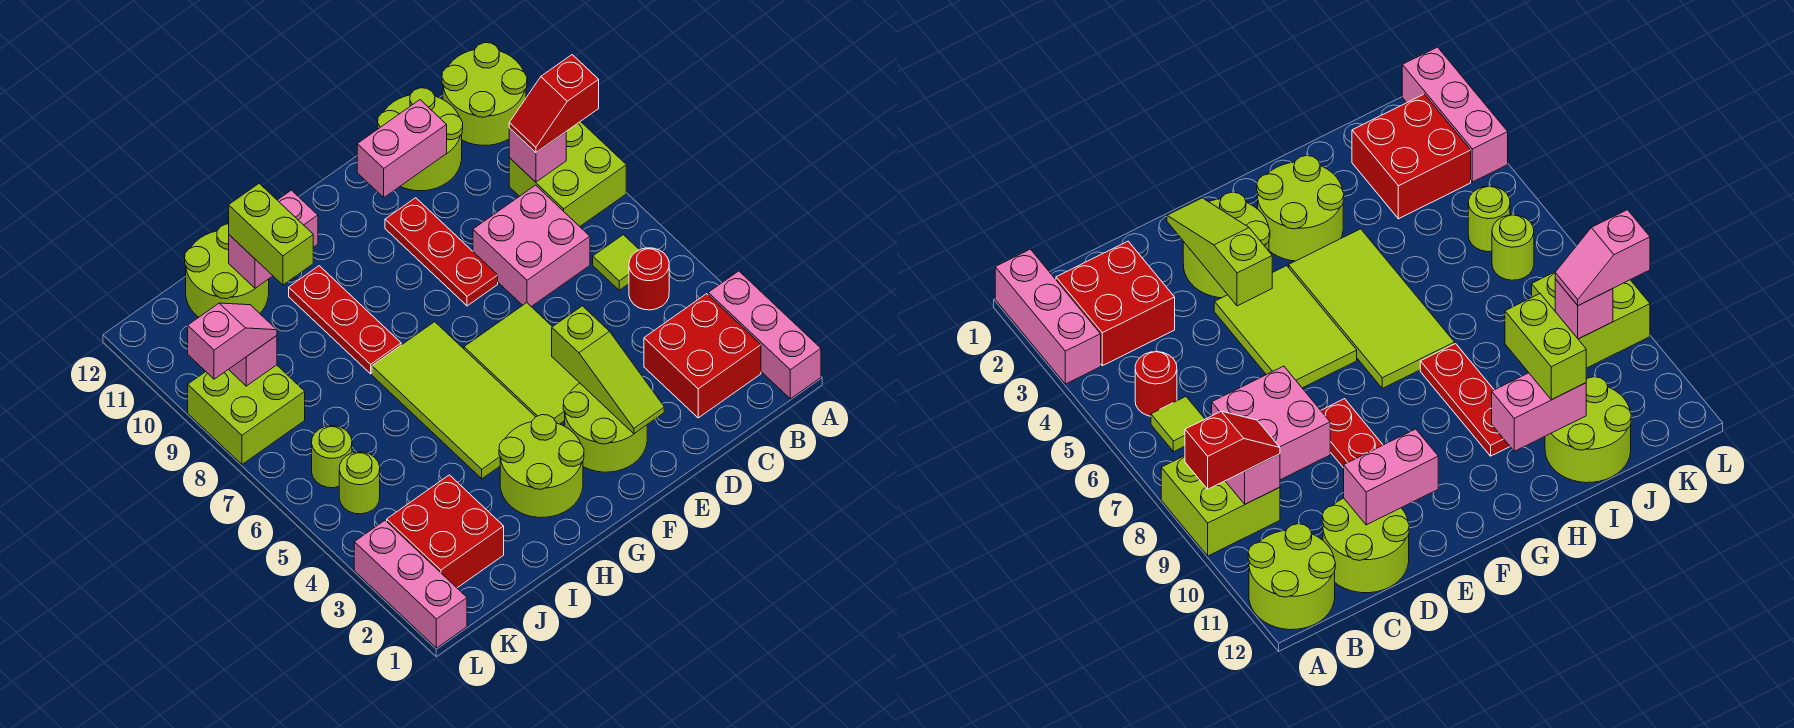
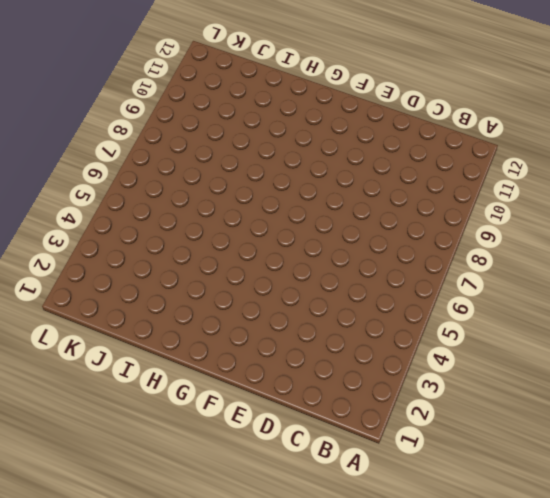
none -> pink brick A1:A3 level 1
none -> lime brick A8:B9 level 1
none -> lime round brick A11:B12 level 1

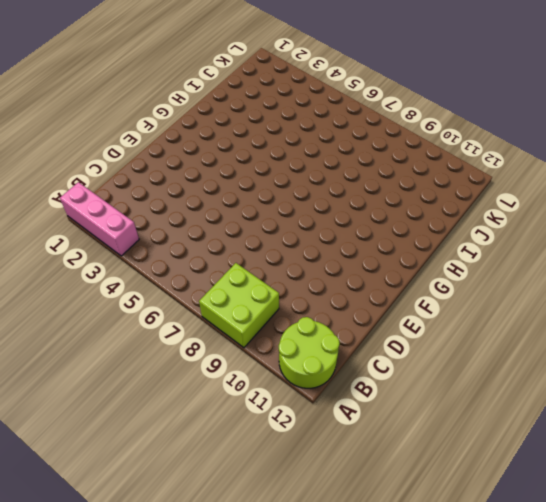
none -> red brick B2:C3 level 1
none -> red round brick B5 level 1
none -> lime tile B6 level 1

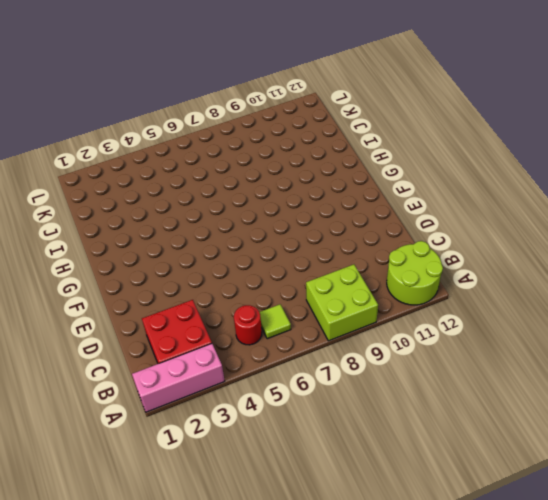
none -> pink brick C7:D8 level 1
none -> lime round brick C11:D12 level 1
none -> lime round brick E2:F3 level 1

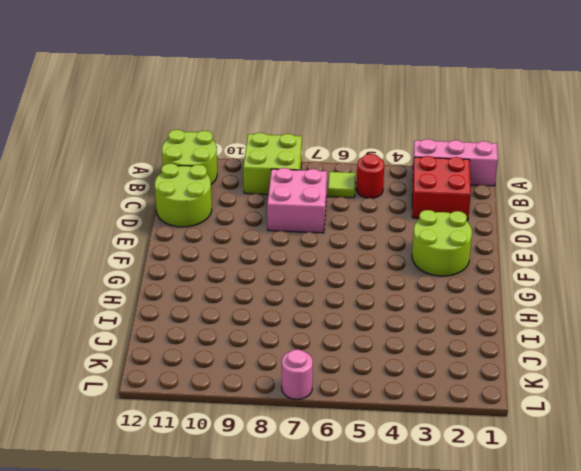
pink round brick L7 level 1 -> none
none -> lime tile E4:F6 level 1
none -> red plate E8:E10 level 1
none -> lime round brick G2:H3 level 1

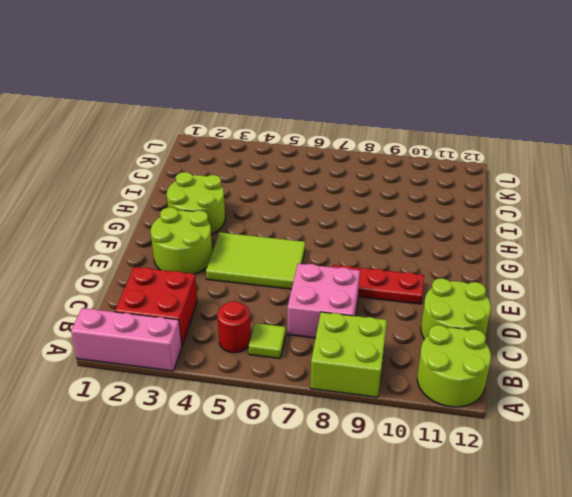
none -> lime tile G4:H7 level 1
none -> red plate H8:H10 level 1
none -> lime round brick I11:J12 level 1

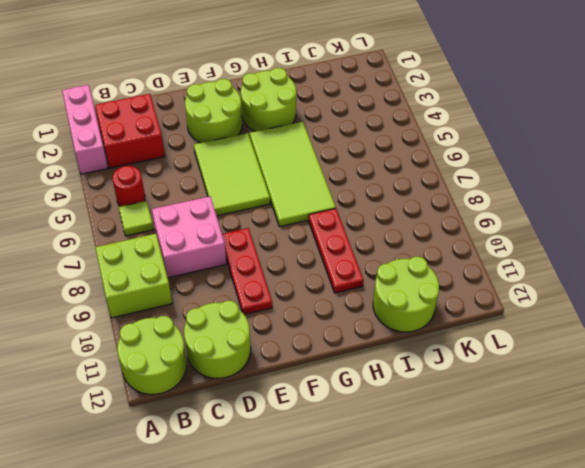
none -> red brick J2:K3 level 1
none -> lime round brick K5 level 1
none -> lime round brick K6 level 1

